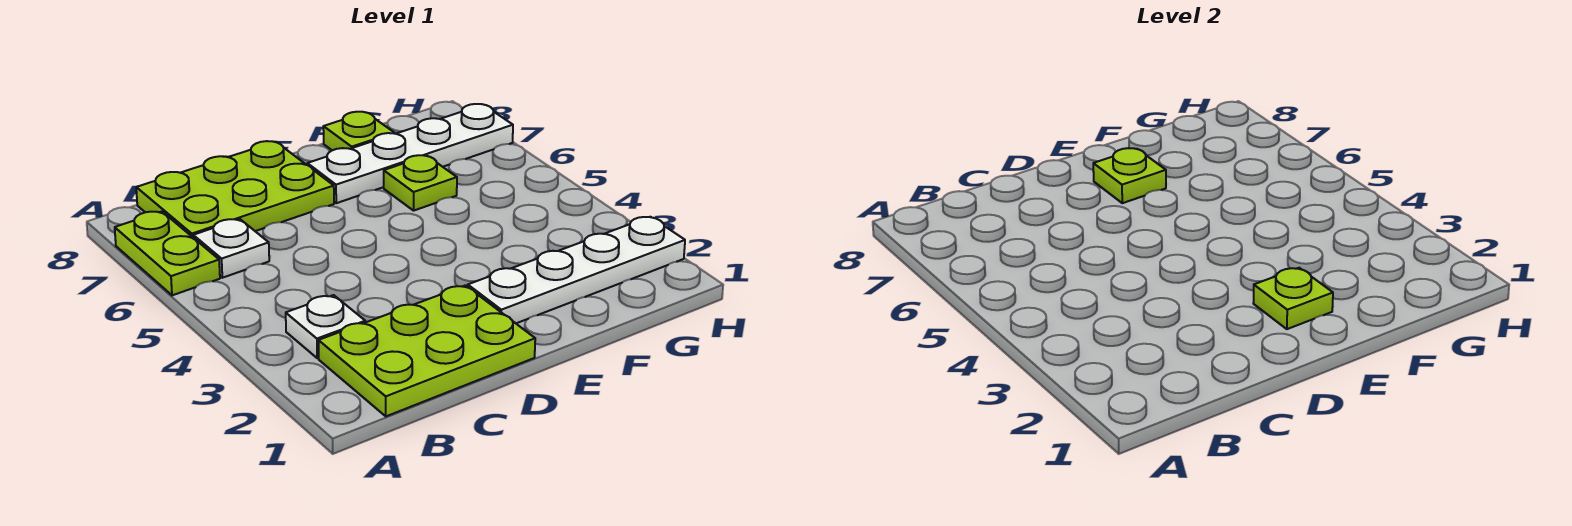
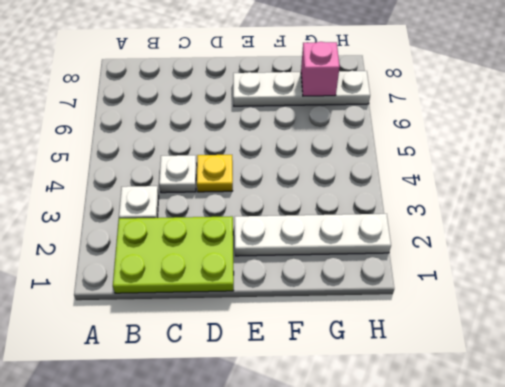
white plate C4 level 1 -> white plate B6 level 1
yellow plate D4 level 1 -> none
pink brick G7 level 2 -> none
none -> lime plate A6:A7 level 1
none -> lime plate B7:D8 level 1

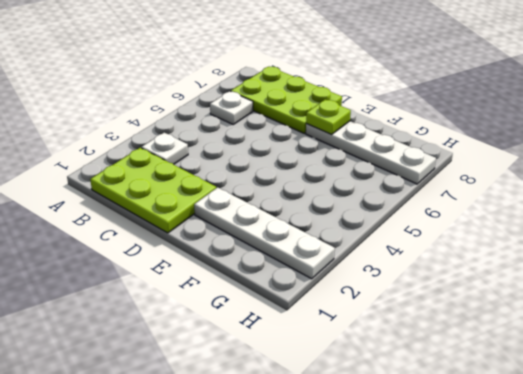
none -> lime plate A6:A7 level 1
none -> lime plate F6 level 1

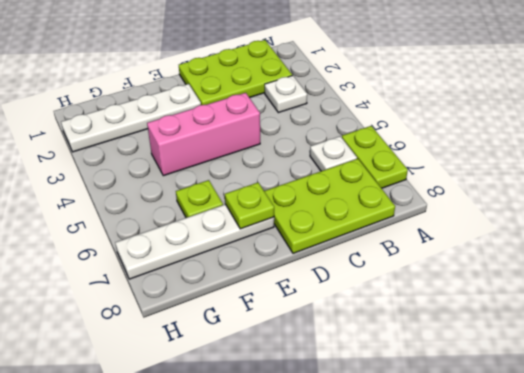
pink brick D4:F4 level 1 -> none
none -> lime plate F8 level 1
none -> lime plate E2 level 2

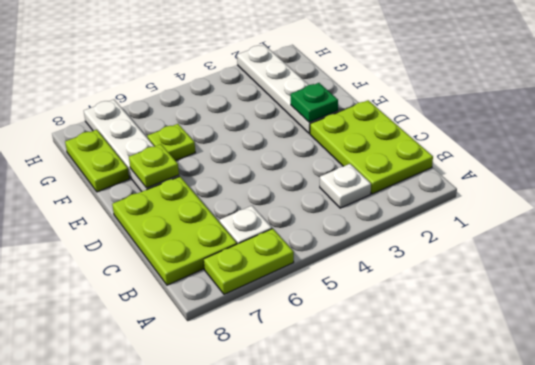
green plate E2 level 2 -> lime plate E2 level 2
lime plate F8:G8 level 1 -> lime plate F8 level 1

